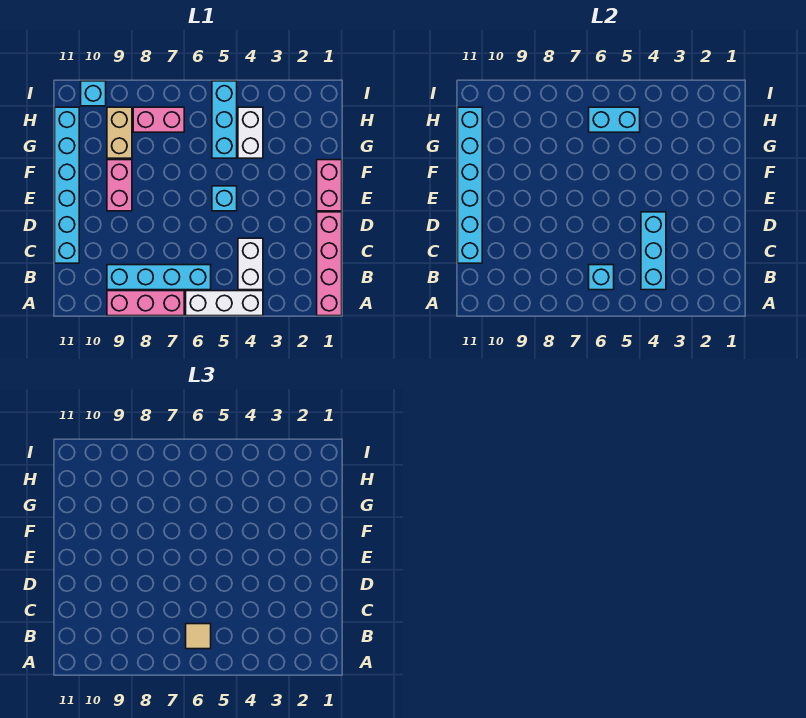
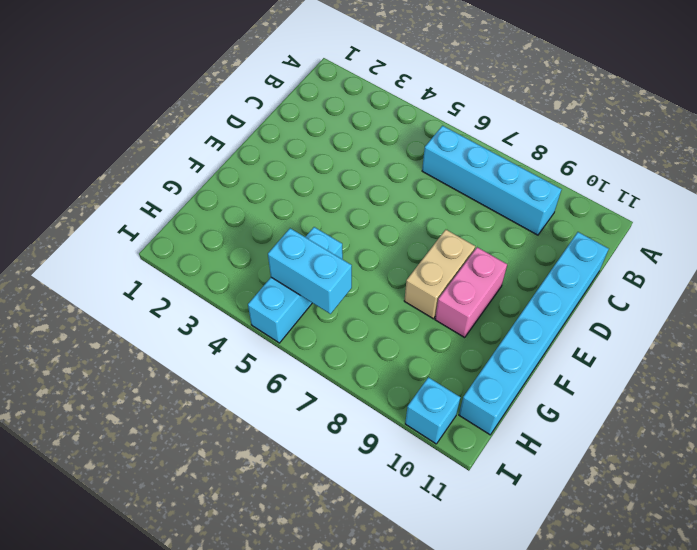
tan brick E8:F8 level 1 -> tan brick G9:H9 level 1
none -> pink brick A1:D1 level 1
none -> white brick A4:A6 level 1
none -> pink brick A7:A9 level 1

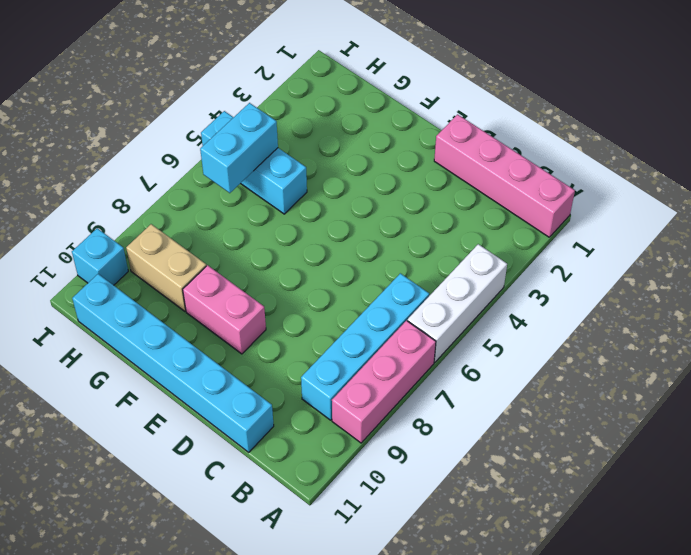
none -> white brick B4:C4 level 1
none -> pink brick E1:F1 level 1
none -> cyan brick E5 level 1

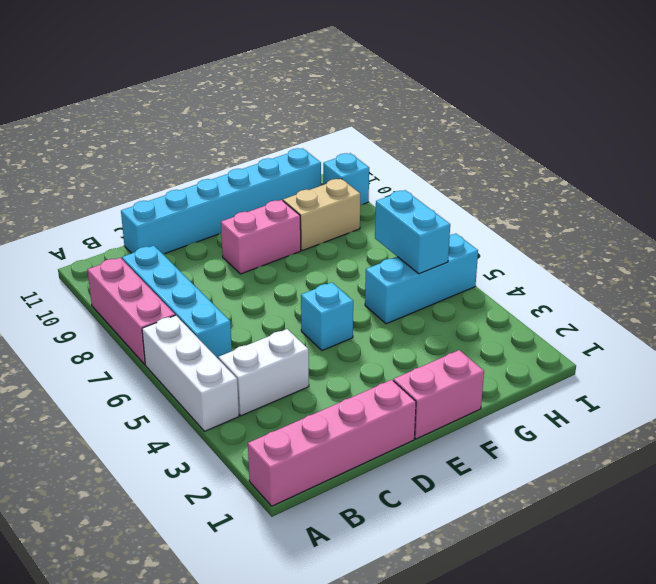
none -> white brick G4:H4 level 1
none -> pink brick H7:H8 level 1
none -> cyan brick B4:D4 level 2

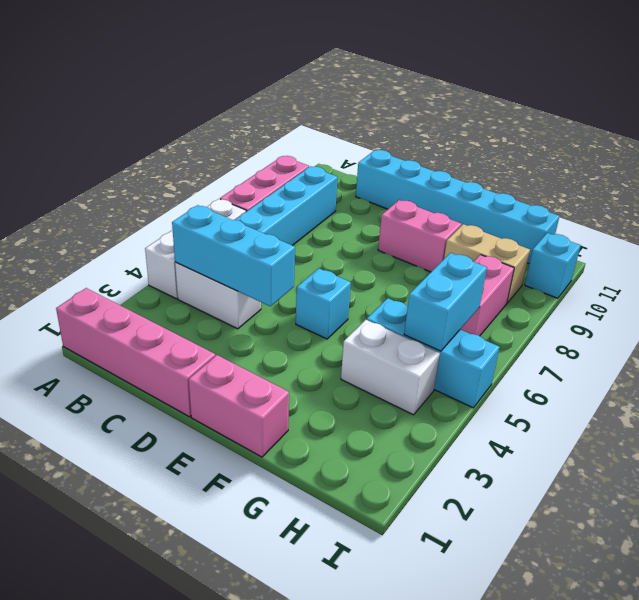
none -> cyan brick B6 level 2
none -> cyan brick C11:H11 level 2
none -> tan tile B6 level 3

